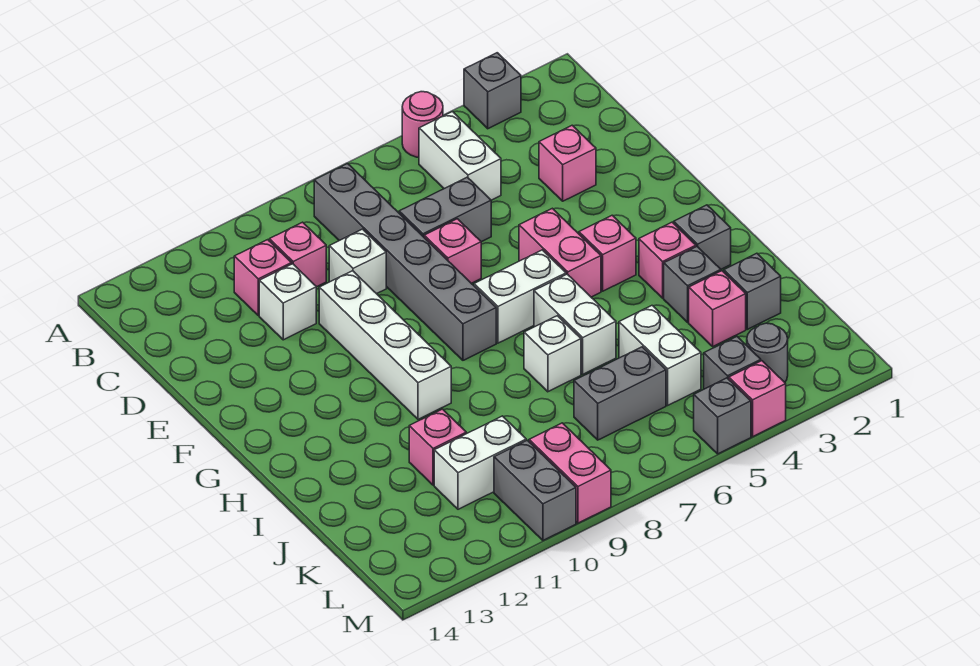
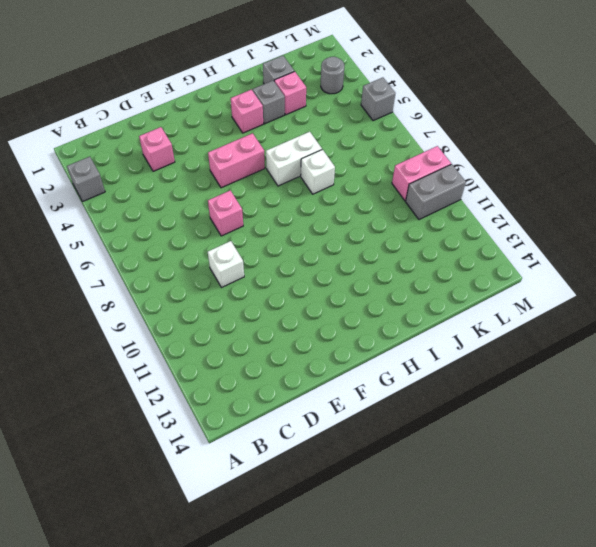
none -> pink round brick A5 level 1
none -> white brick B5:C5 level 1
none -> grey brick B8:G8 level 1
none -> pink brick C10 level 1

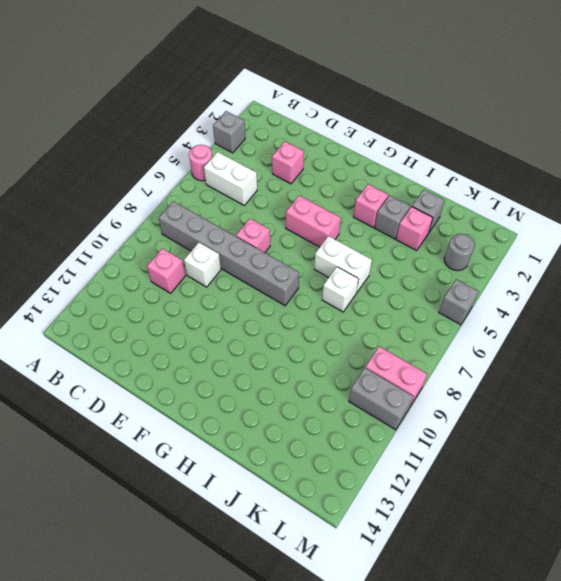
none -> pink brick C11 level 1
none -> grey brick D6:D7 level 1
none -> white brick D11 level 1
none -> white brick E10:H10 level 1

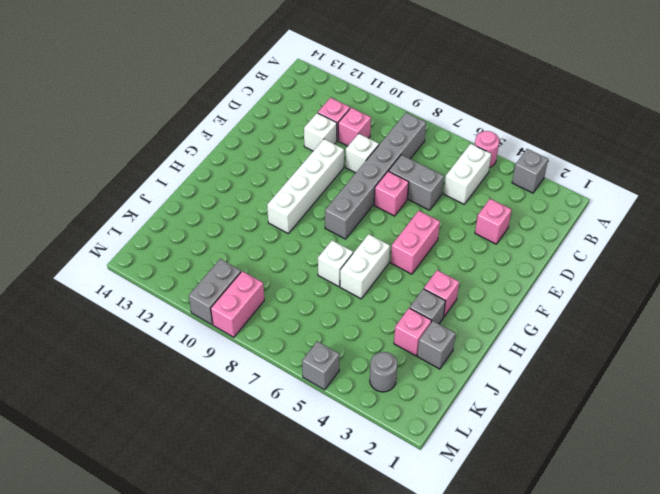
none -> pink brick G4 level 1
none -> white brick G6:G7 level 1
none -> grey brick H2 level 1
none -> white brick J5:K5 level 1

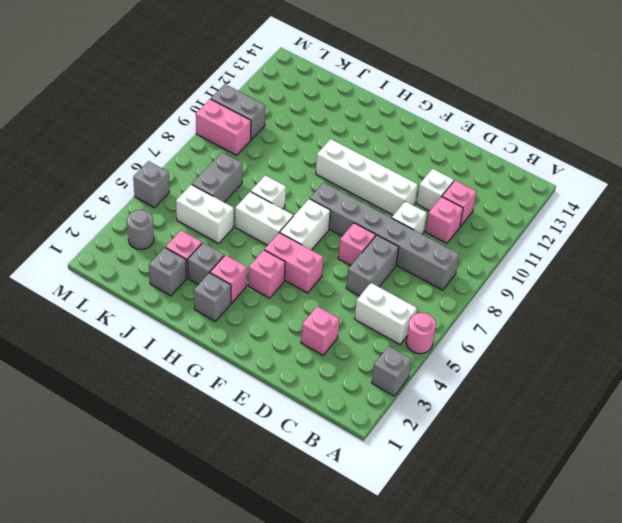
none -> pink brick J11 level 1
none -> white brick K10:K11 level 1
none -> grey brick L4 level 1
none -> pink brick M4 level 1

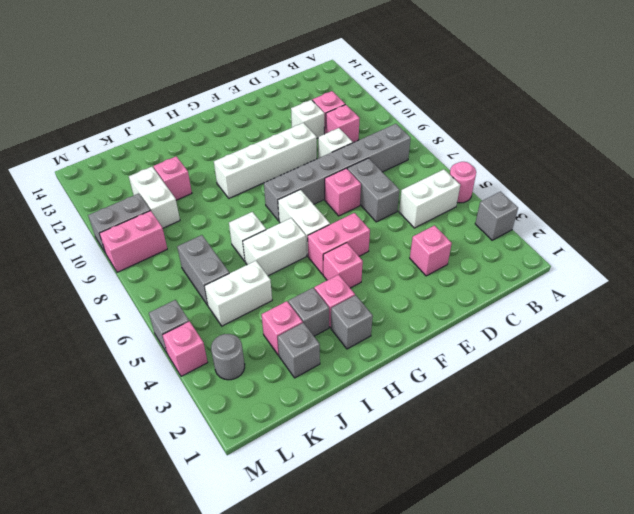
none -> grey brick L4 level 1

